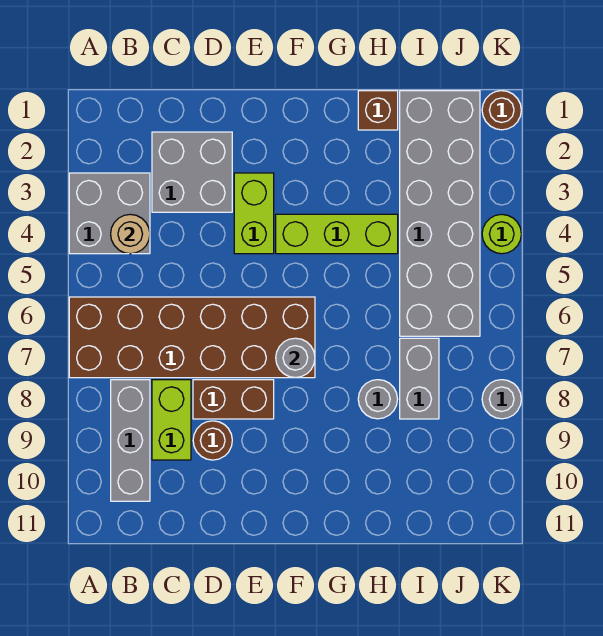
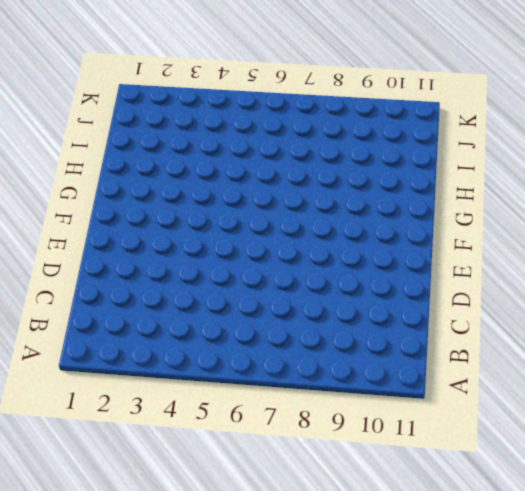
none -> grey brick A3:B4 level 1
none -> brown brick A6:F7 level 1
none -> grey brick B8:B10 level 1

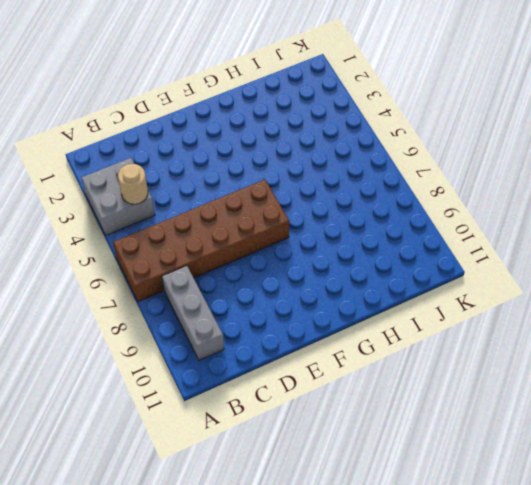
none -> grey brick C2:D3 level 1
none -> lime brick C8:C9 level 1
none -> brown brick D8:E8 level 1

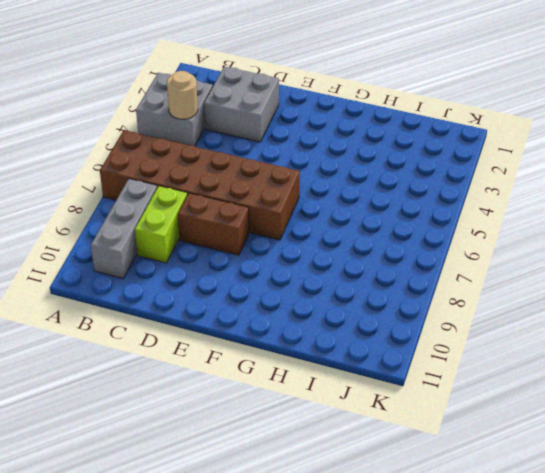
none -> brown round brick D9 level 1
none -> lime brick E3:E4 level 1
none -> lime brick F4:H4 level 1

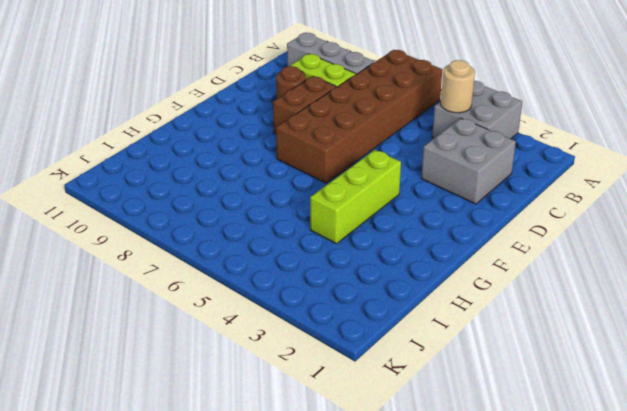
none -> lime brick E3:E4 level 1
none -> brown brick H1 level 1
none -> grey round brick H8 level 1

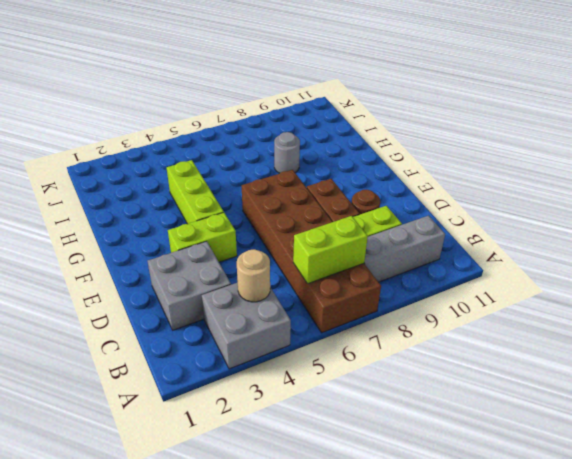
lime brick B6:B7 level 2 -> none
none -> brown brick H1 level 1
none -> grey brick I1:J6 level 1
none -> grey brick I7:I8 level 1

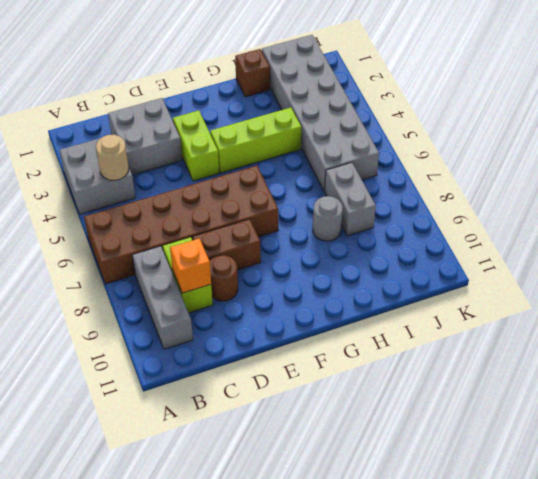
orange brick C9 level 2 -> none
none -> brown round brick K1 level 1
none -> lime round brick K4 level 1
none -> grey round brick K8 level 1

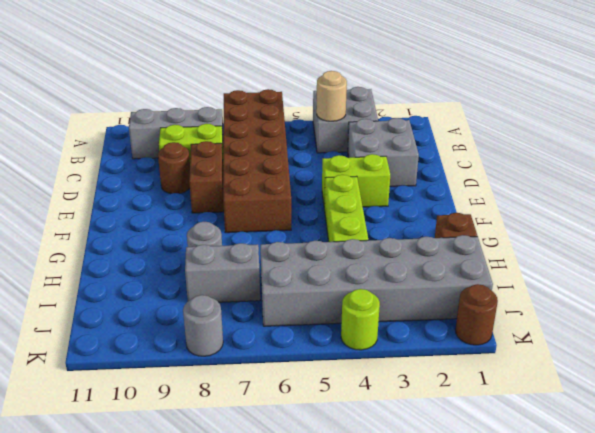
none -> grey round brick F7 level 2

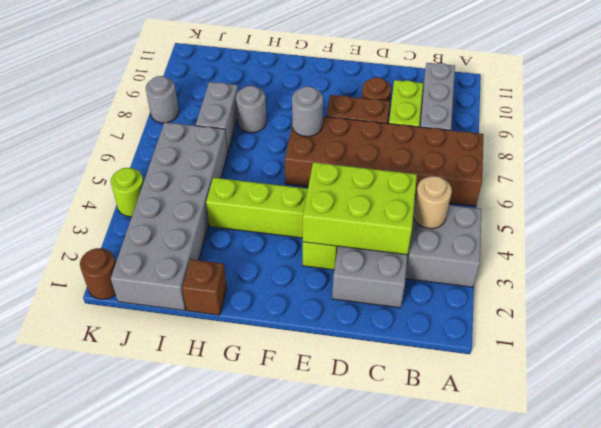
lime brick C3:E4 level 2 -> none

